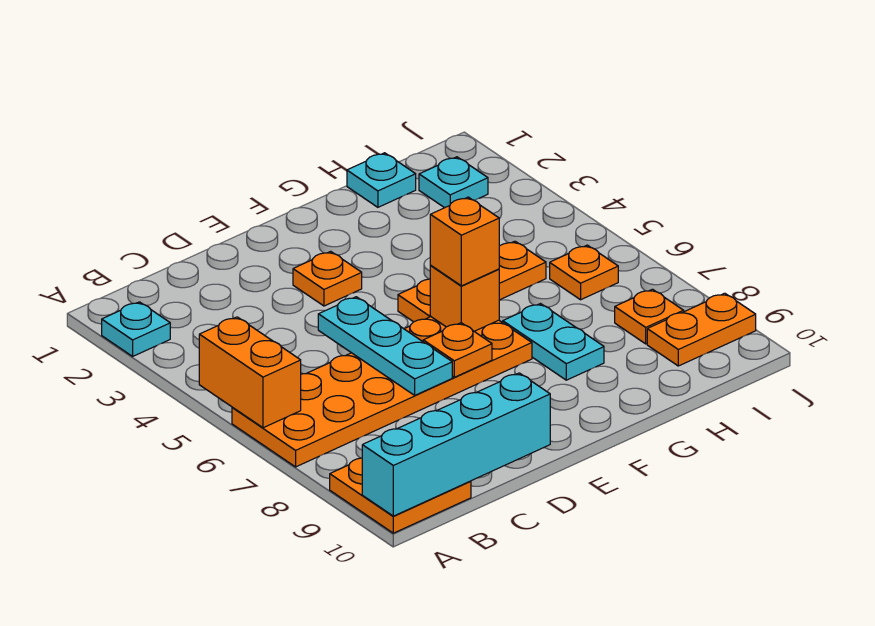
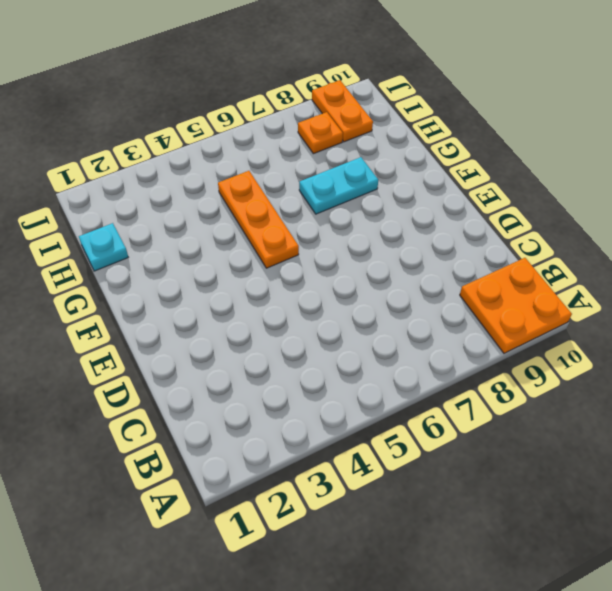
none -> cyan plate A2 level 1
none -> orange plate A6:F7 level 1
none -> orange plate E3 level 1

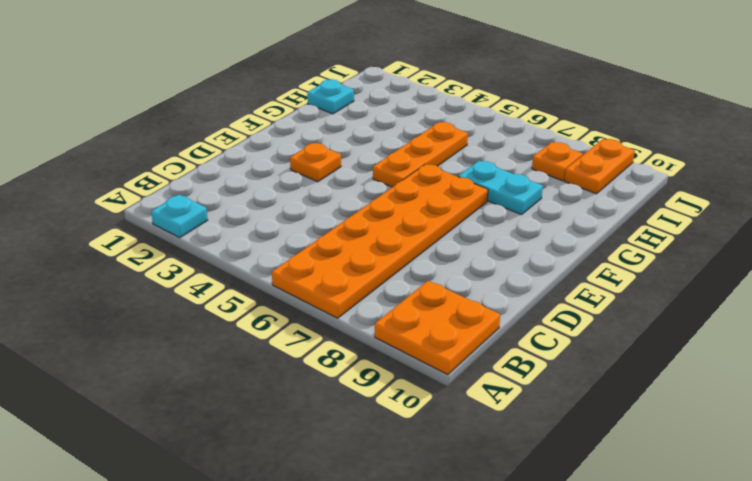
none -> cyan plate I2 level 1
none -> orange plate I6 level 1
none -> orange brick A5:A6 level 2

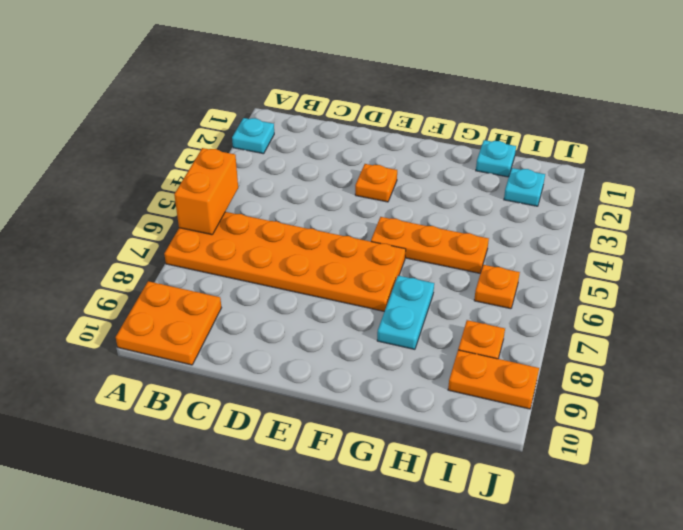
none -> cyan brick A10:D10 level 2
none -> cyan plate D5:D7 level 2
none -> orange plate E7 level 2

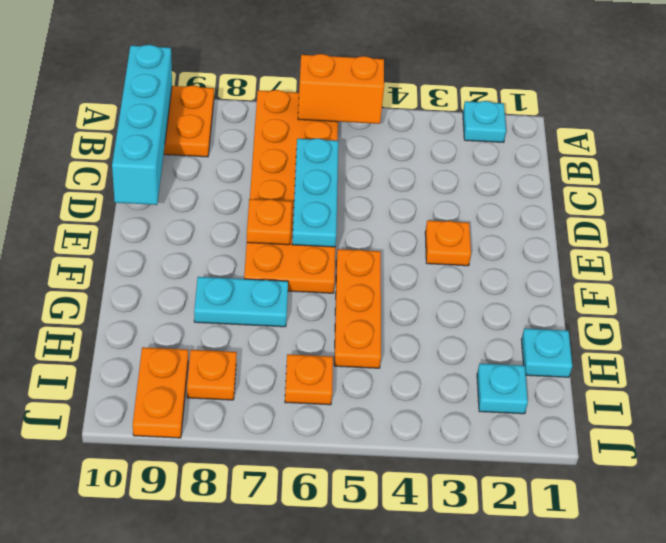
cyan plate C6:E6 level 2 -> cyan plate D5:D7 level 2
none -> orange brick F6 level 2
none -> orange brick F6 level 3

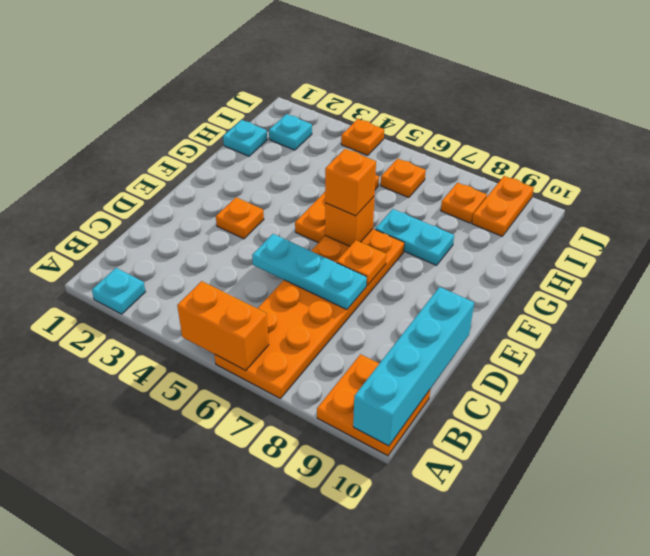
orange plate J4 level 1 -> none

